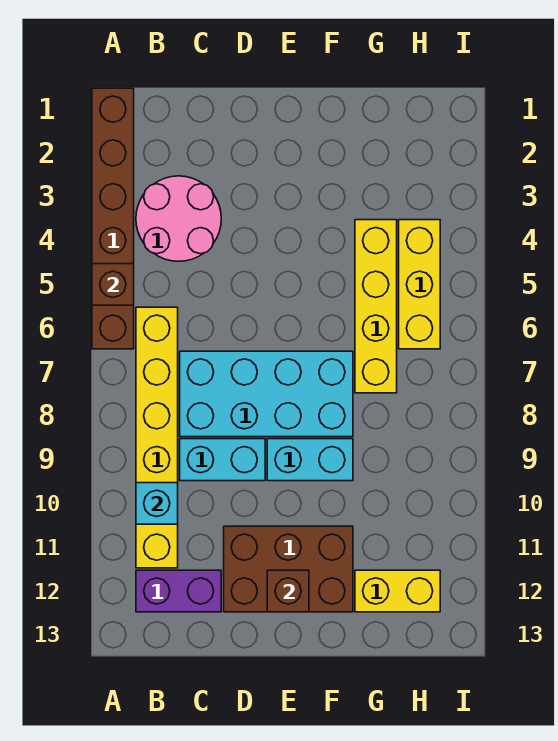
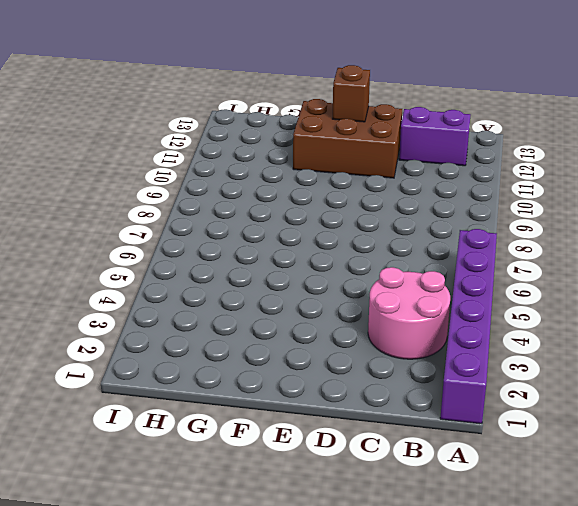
purple brick A1:A6 level 1 -> brown brick A1:A6 level 1
none -> yellow brick B6:B11 level 1
none -> cyan brick C7:F8 level 1
none -> cyan brick C9:D9 level 1

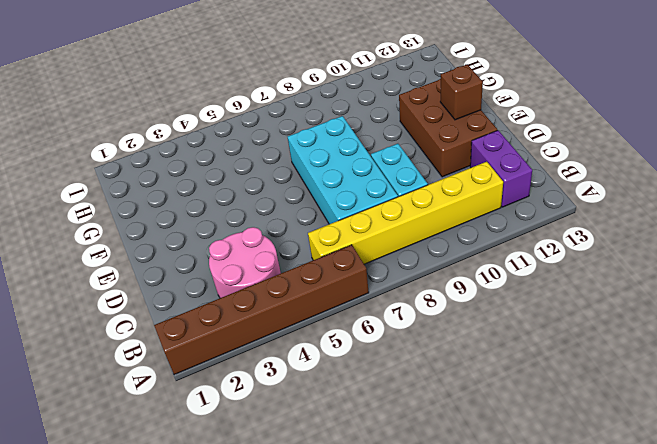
none -> cyan brick E9:F9 level 1
none -> yellow brick G4:G7 level 1
none -> yellow brick G12:H12 level 1

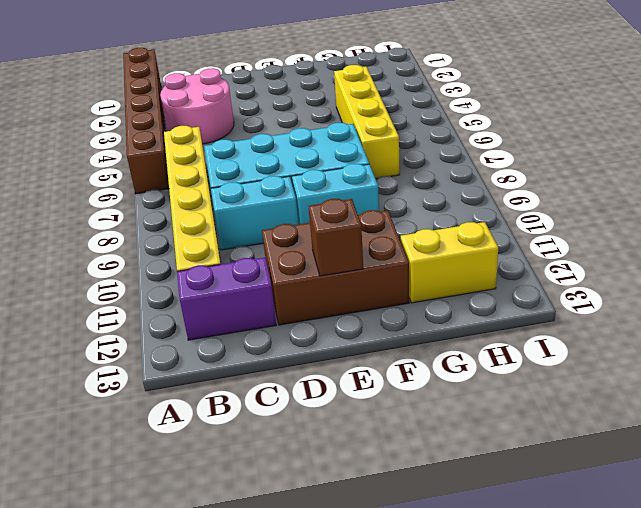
none -> yellow brick H4:H6 level 1
none -> brown brick A5 level 2
none -> cyan brick B10 level 2

